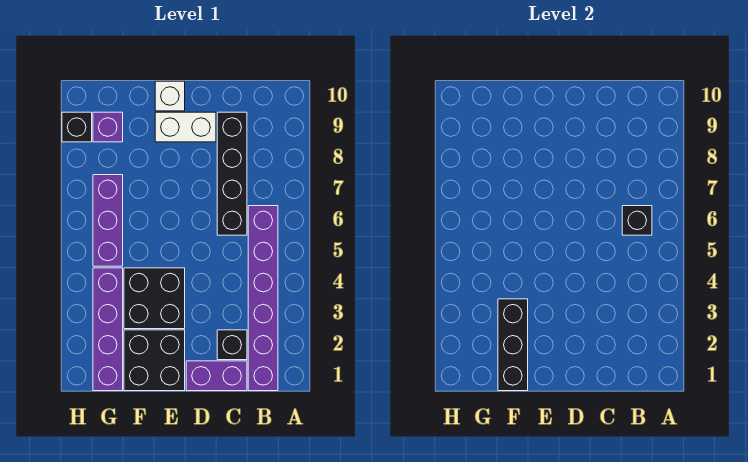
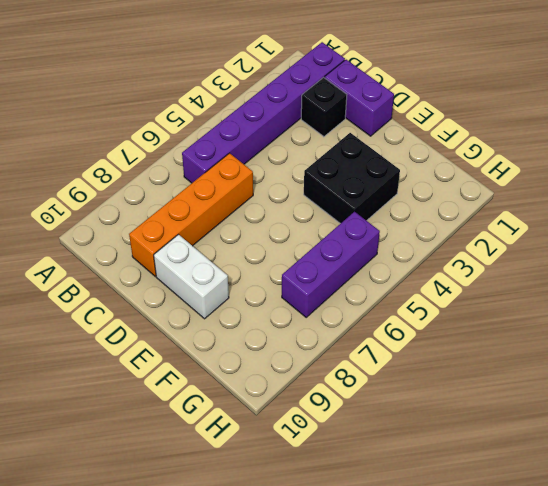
orange brick C6:C9 level 1 -> black brick C6:C9 level 1
none -> black brick E1:F2 level 1
none -> white brick E10 level 1
none -> purple brick G1:G4 level 1

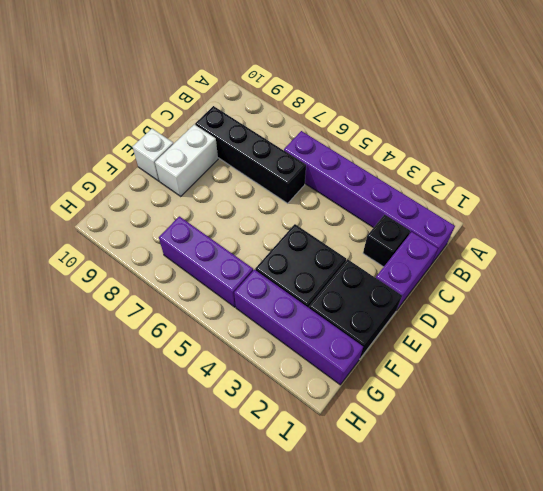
none -> purple brick G9 level 1
none -> black brick H9 level 1
none -> black brick B6 level 2

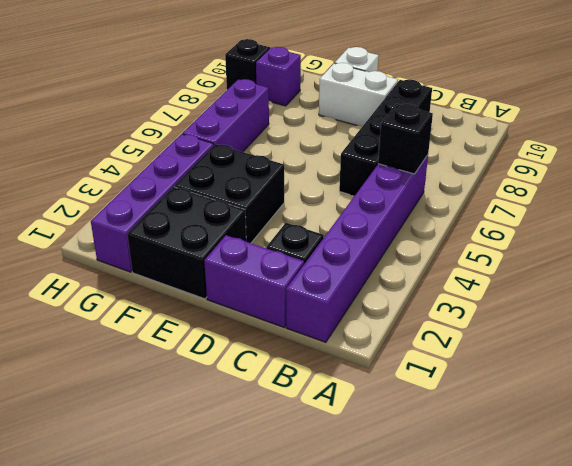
none -> black brick F1:F3 level 2

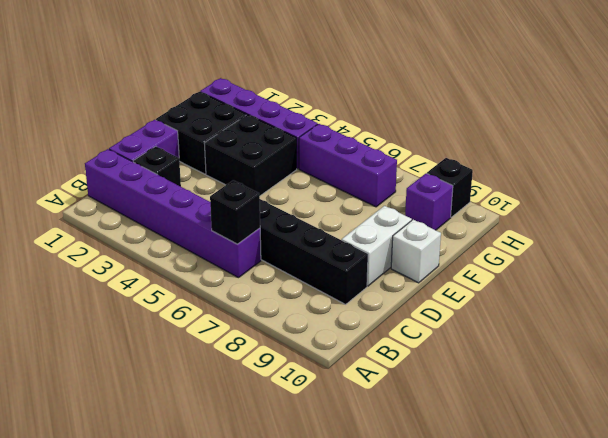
none -> black brick F1:F3 level 2

